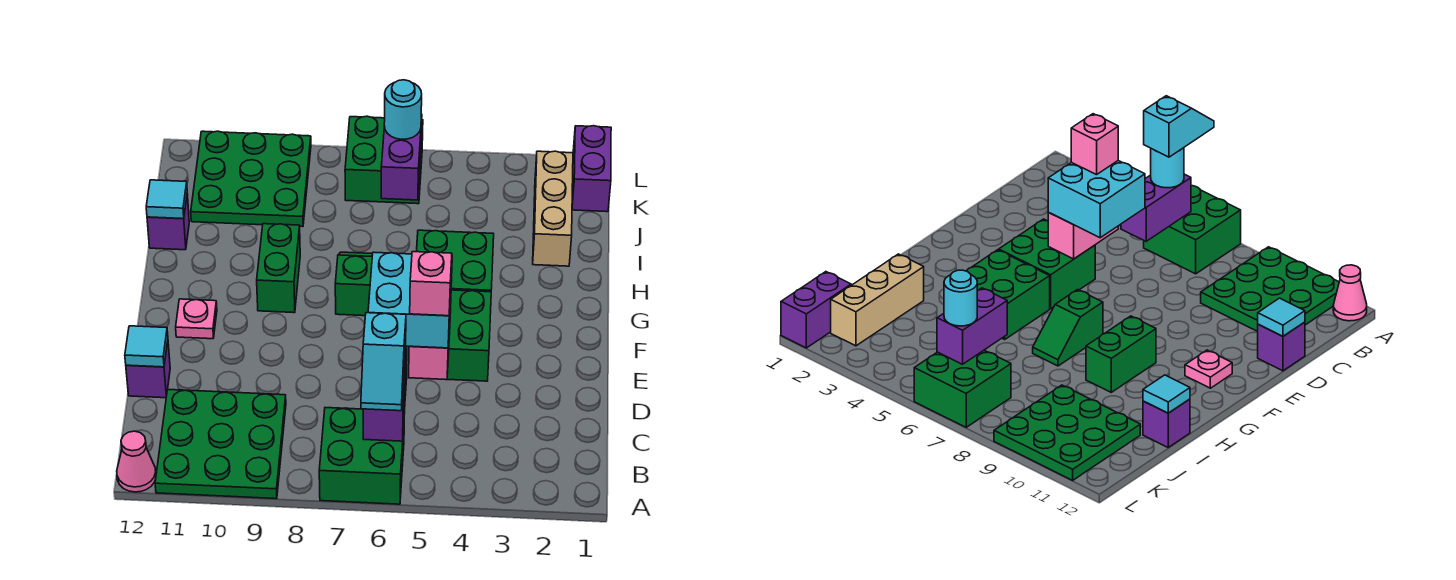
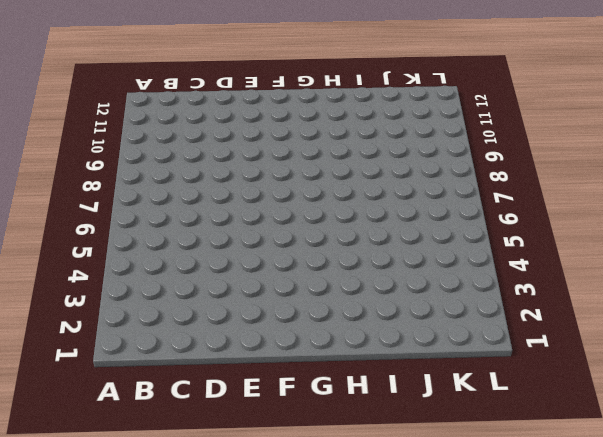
none -> green brick A6:B7 level 1
none -> green plate A9:C11 level 1
none -> pink cone A12 level 1

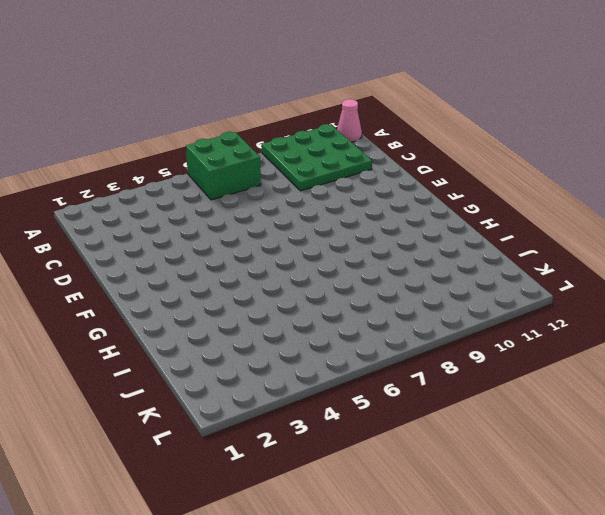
none -> purple brick D12 level 1
none -> green brick E4:F5 level 1
none -> pink plate F11 level 1

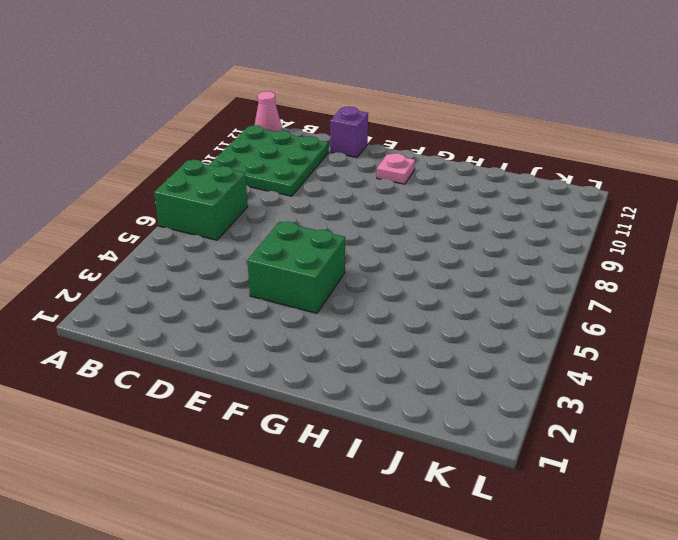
none -> green brick G4:H5 level 1
none -> green slope G7:H7 level 1 top G
none -> green brick G9:H9 level 1

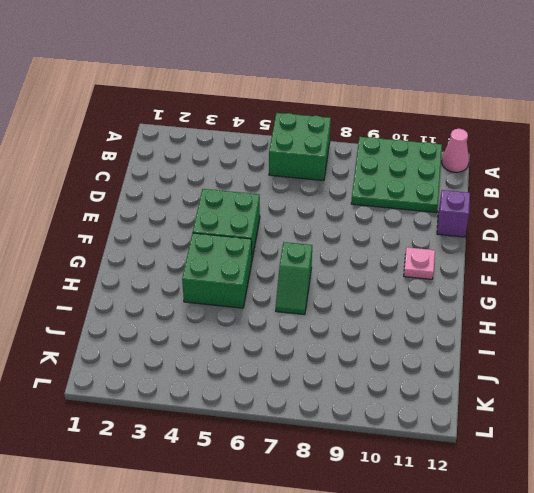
none -> green brick G9:H9 level 1
none -> tan brick I2:K2 level 1
none -> purple brick I12 level 1

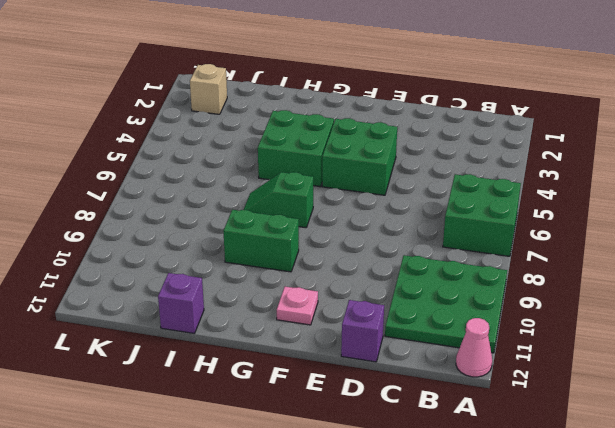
tan brick K2 level 1 -> tan brick I2:K2 level 1
none -> green plate J9:L11 level 1
none -> purple brick K1:L1 level 1
none -> green brick K6:L7 level 1

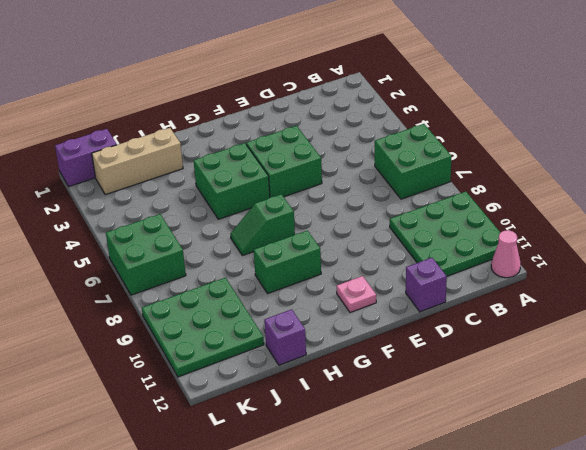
none -> purple brick B6:C6 level 2
none -> pink brick D5:E5 level 2
none -> cyan tile D12 level 2

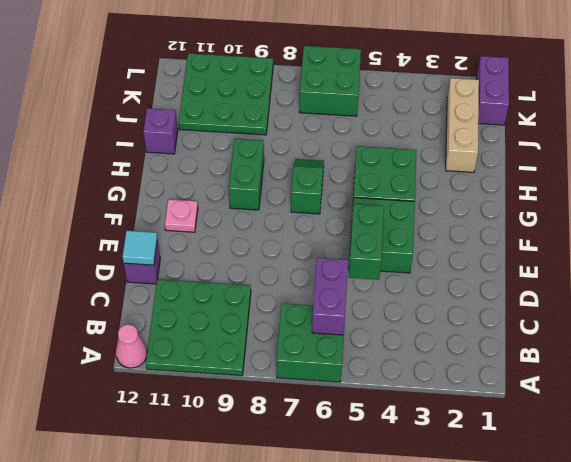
green brick D5:E5 level 2 -> pink brick D5:E5 level 2
none -> cyan tile I12 level 2
none -> purple brick J6:K6 level 2
none -> cyan round brick B6 level 3

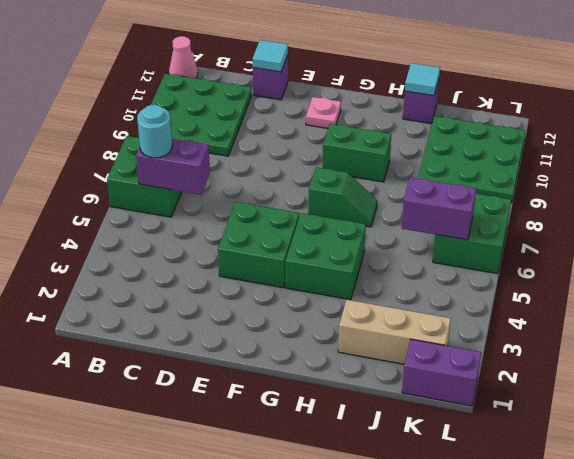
none -> pink brick D5:E5 level 2
none -> cyan brick D5:E6 level 3
none -> cyan round brick K6 level 3

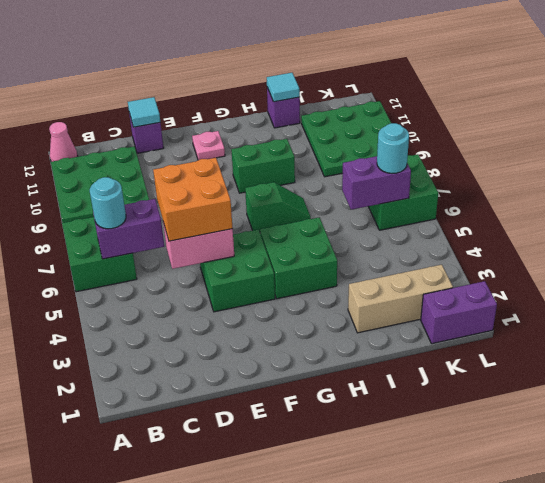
orange brick D5:E6 level 3 -> cyan brick D5:E6 level 3
none -> cyan slope A6:B6 level 4 top B
none -> pink brick D5 level 4

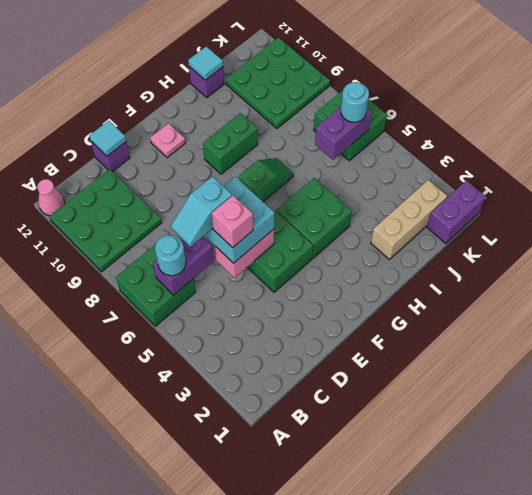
cyan slope C6:D6 level 4 top D -> cyan slope A6:B6 level 4 top B

